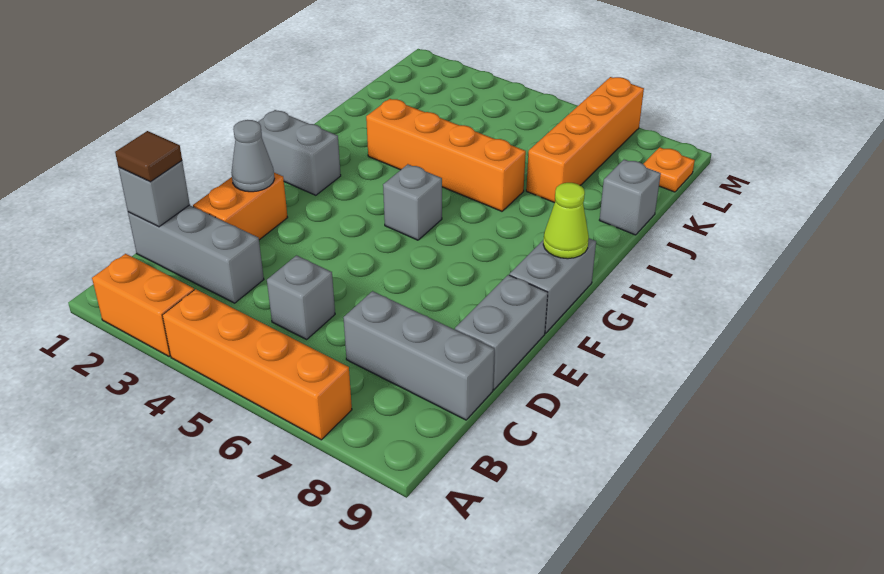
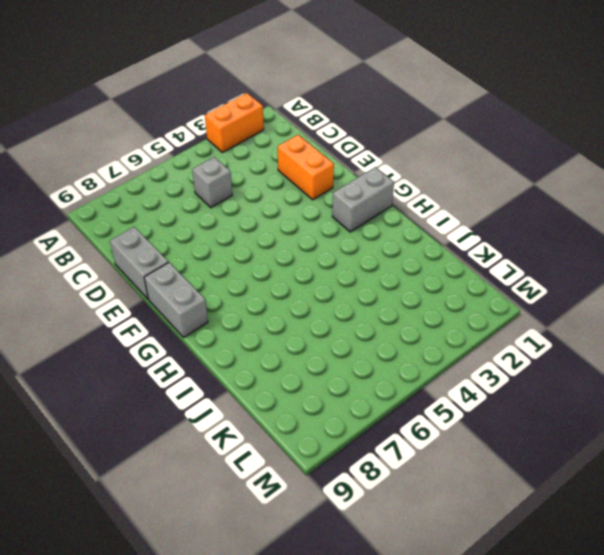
none -> orange brick A4:A7 level 1
none -> grey brick C1:C3 level 1
none -> grey brick C7:C9 level 1

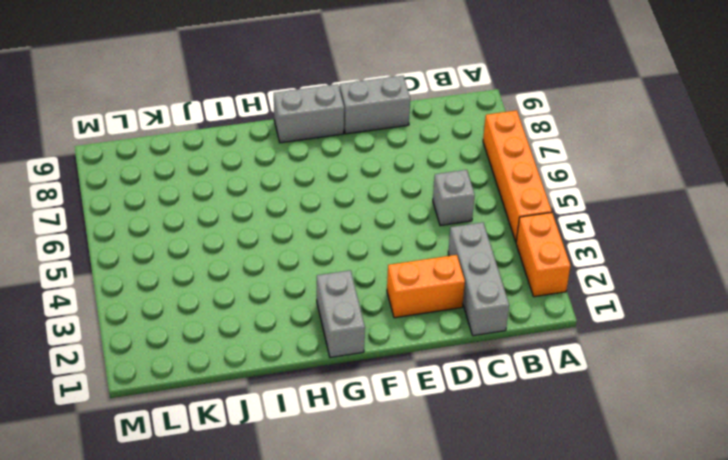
none -> grey brick C7:C9 level 1
none -> grey brick G5 level 1
none -> orange brick I3:I6 level 1

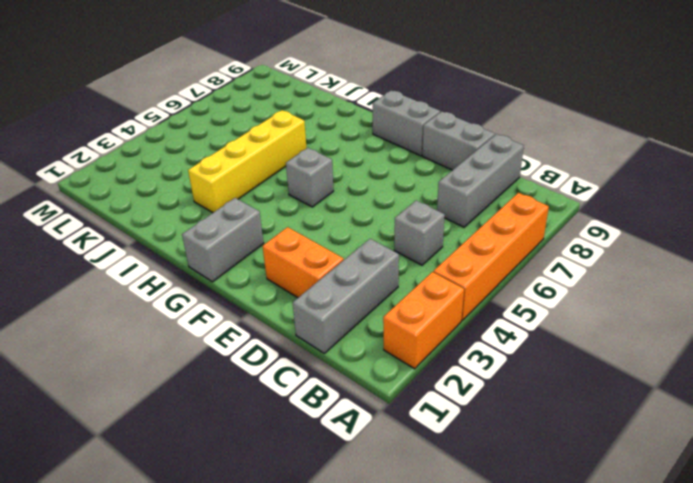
yellow brick I3:I6 level 1 -> orange brick I3:I6 level 1
none -> orange brick J7:M7 level 1
none -> grey brick J9 level 1
none -> orange plate L9 level 1

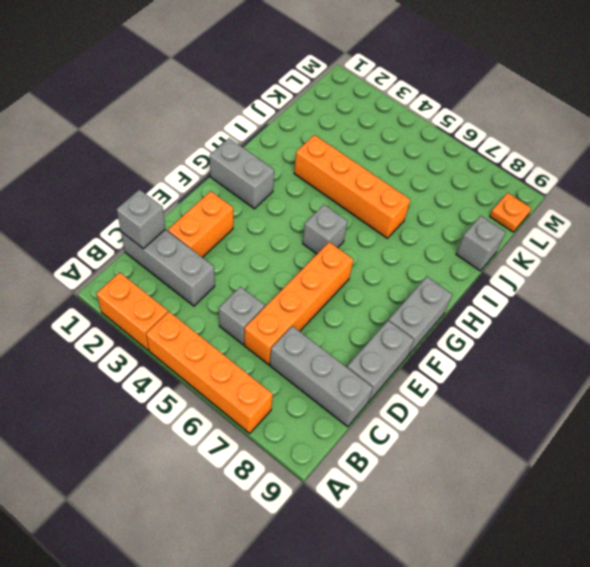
orange brick C6:F6 level 1 -> orange brick J7:M7 level 1
none -> grey cone E2 level 2
none -> lime cone G9 level 2
none -> brown tile C1 level 3

